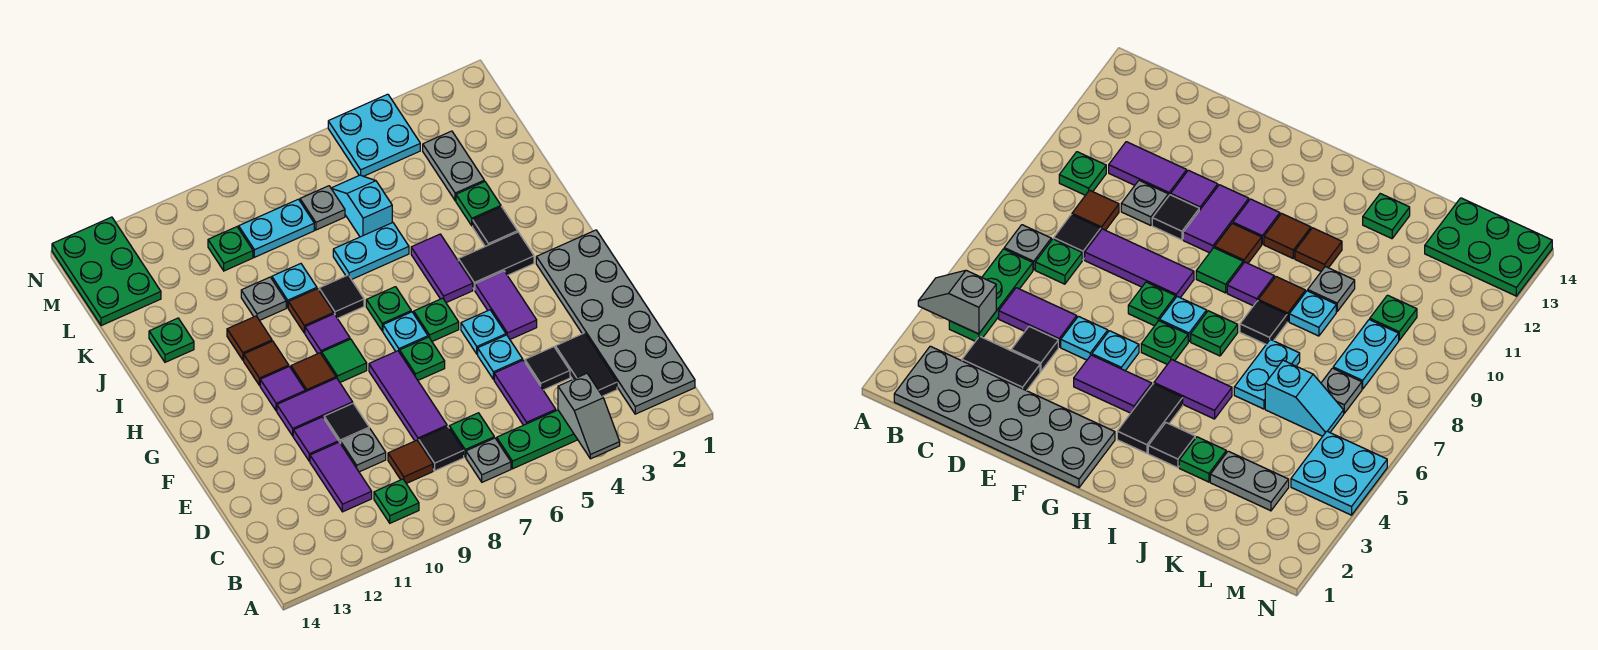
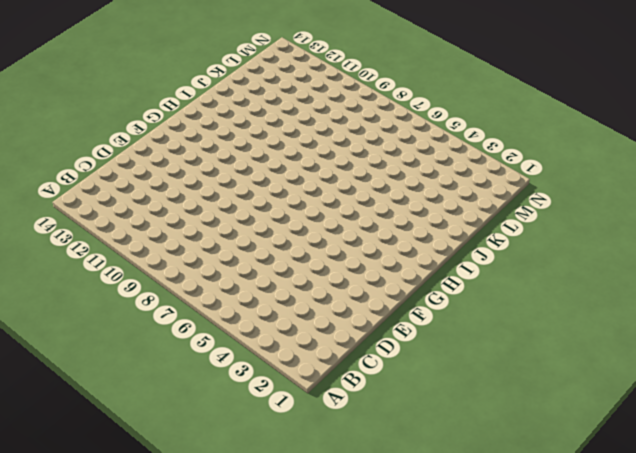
none -> grey plate B1:G2 level 1
none -> green plate B4:B6 level 1
none -> grey plate B7 level 1
none -> green plate B10 level 1

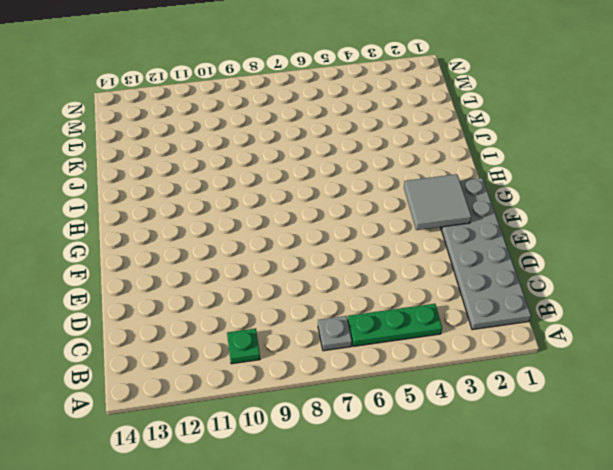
grey tile F2:G3 level 2 -> none
none -> black tile C3:D3 level 1
none -> purple tile C5:D5 level 1
none -> green plate C7 level 1
none -> black tile C8 level 1

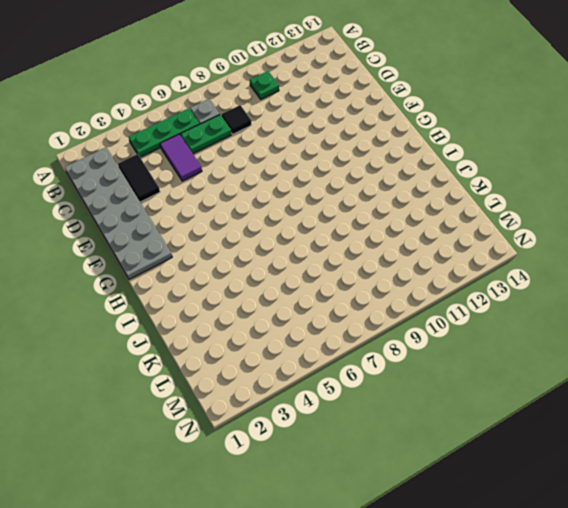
green plate C6:C7 level 1 -> green plate C7 level 1
none -> brown tile C9 level 1
none -> purple tile C11:D11 level 1
none -> black tile D4 level 1
none -> purple tile D8:F8 level 1

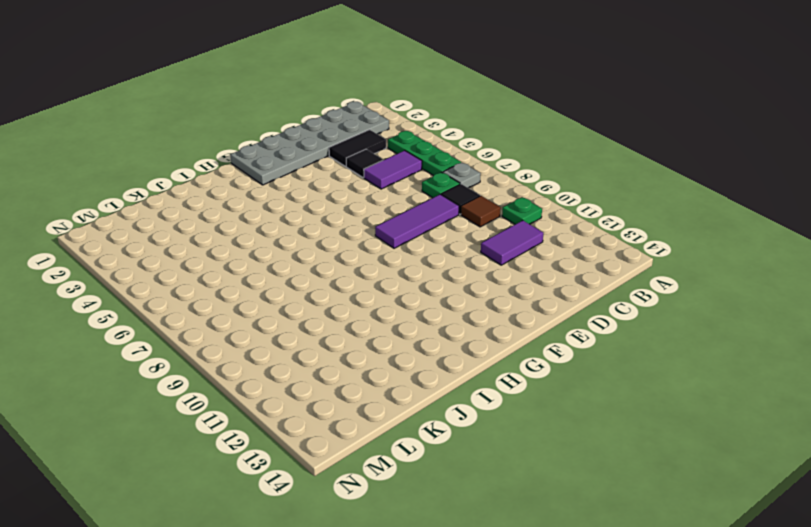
none -> grey plate D10 level 1
none -> cyan plate E5 level 1
none -> black tile E10 level 1
none -> purple tile E11 level 1

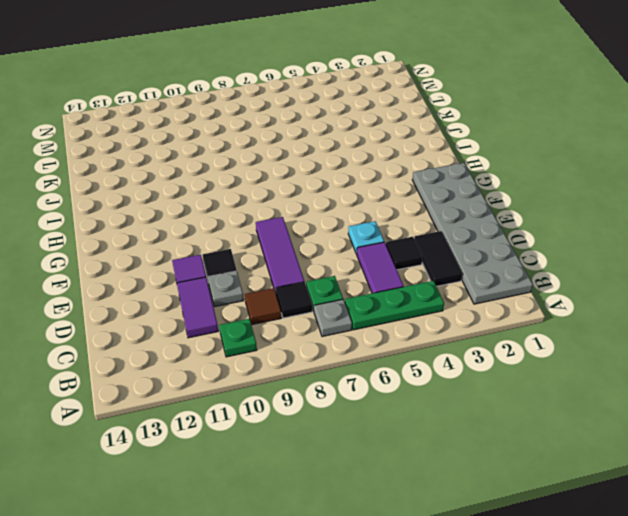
none -> purple tile F4:G4 level 1
none -> cyan plate F5 level 1
none -> green plate F7 level 1
none -> purple tile F10:F11 level 1

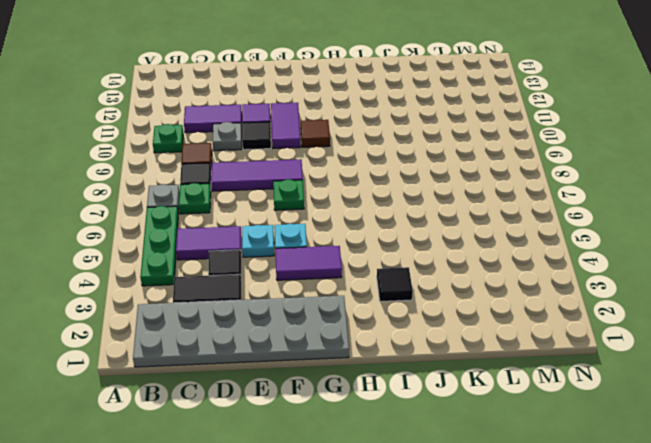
none -> green plate G6 level 1
none -> cyan plate G7 level 1
none -> green tile G9 level 1
none -> purple tile G11 level 1

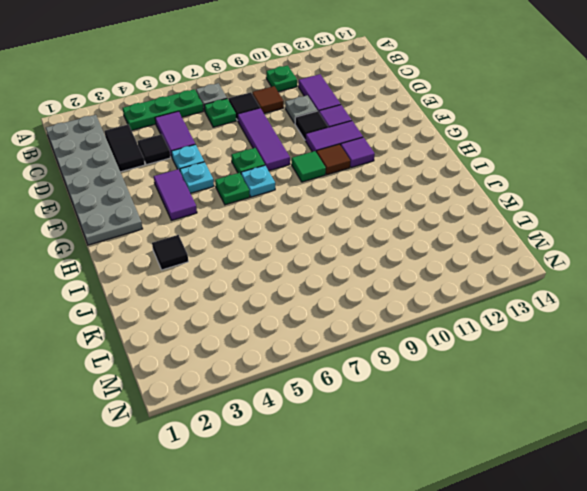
none -> black tile H3:H4 level 1
none -> purple tile H5:I5 level 1
none -> green plate H7 level 1
none -> purple tile H9 level 1

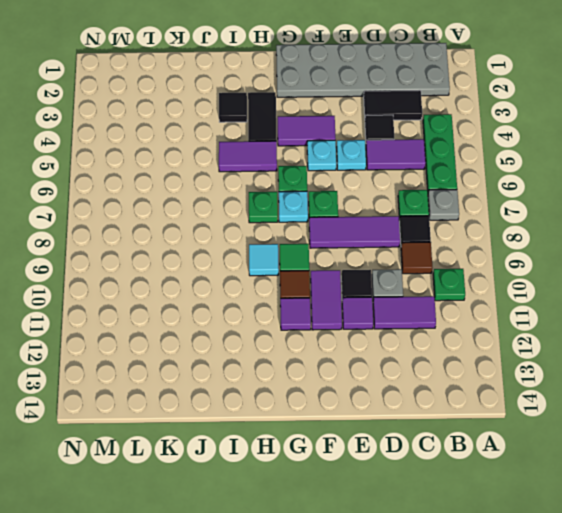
cyan tile H9 level 1 -> purple tile H9 level 1
none -> brown tile H11 level 1
none -> black tile I8 level 1
none -> brown tile I9 level 1
none -> brown tile I11 level 1

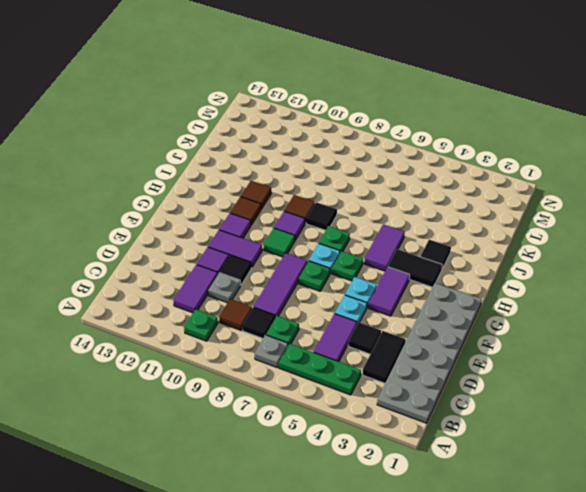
none -> brown tile G10 level 1
none -> green plate J3 level 1
none -> cyan plate J6:J7 level 1
none -> cyan plate J9 level 1

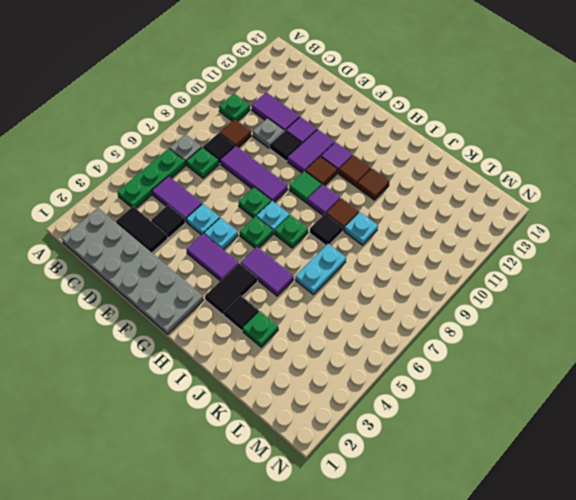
none -> grey plate J10 level 1
none -> green plate J13 level 1
none -> grey plate K3:L3 level 1
none -> cyan slope K6:L6 level 1 top K

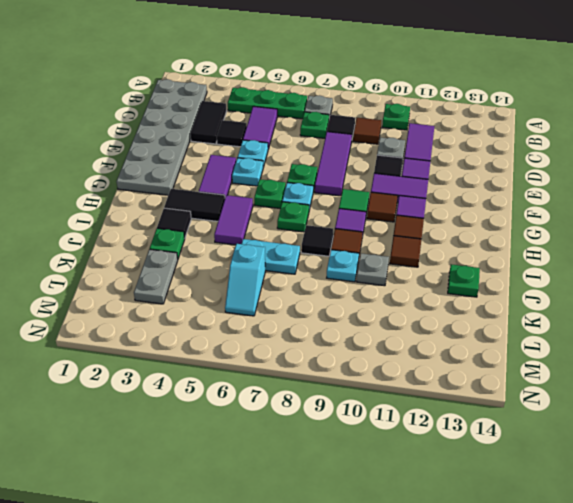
none -> grey plate L7 level 1
none -> cyan plate L8:L9 level 1
none -> green plate L10 level 1
none -> green plate L13:N14 level 1

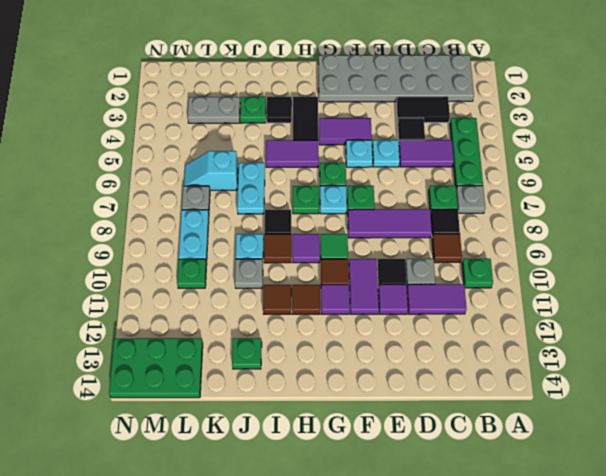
none -> cyan plate M4:N5 level 1
none -> grey slope A4:B4 level 2 top B

